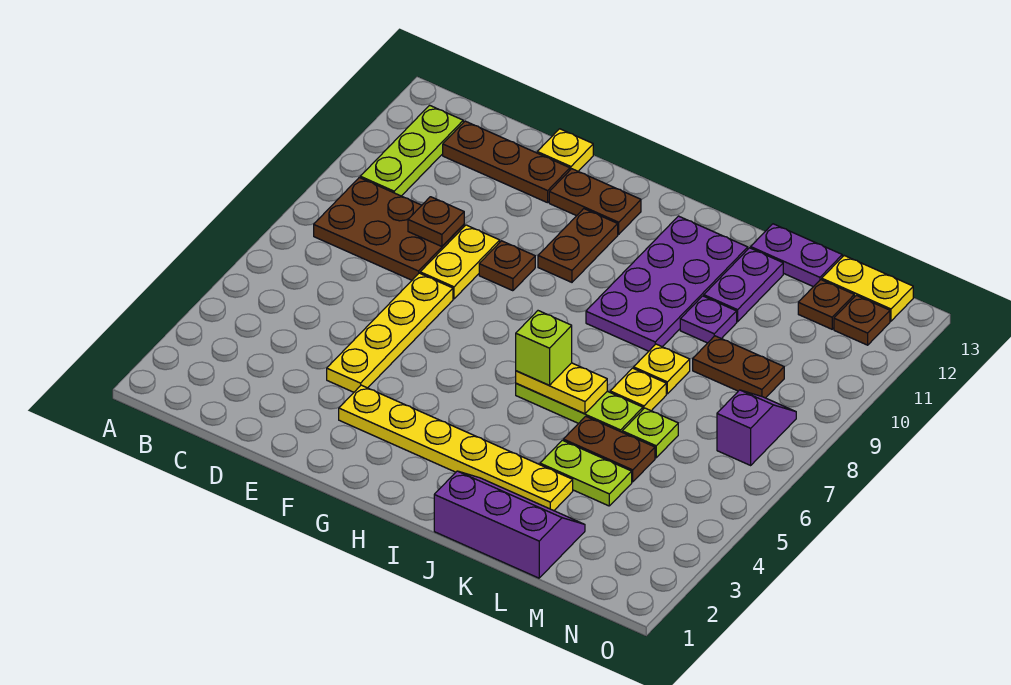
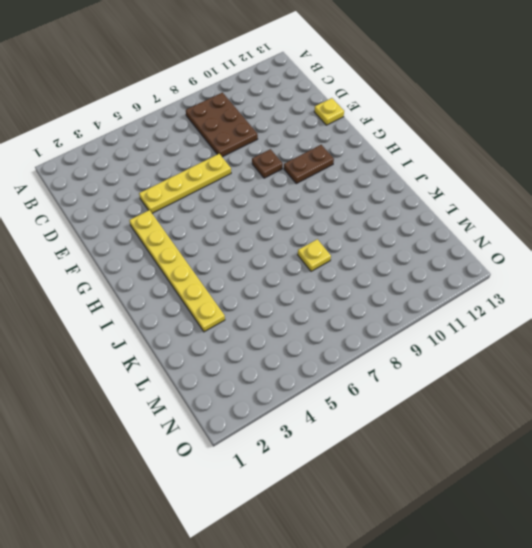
none -> lime plate B10:B12 level 1
none -> brown plate C12:E12 level 1
none -> yellow plate E8:E9 level 1

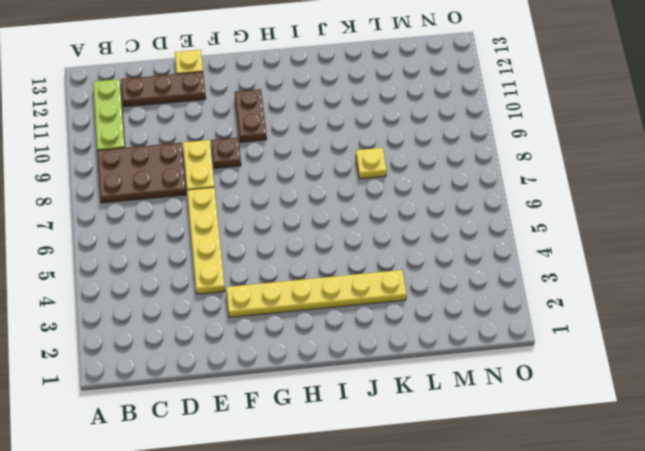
none -> brown plate F12:G12 level 1
none -> lime plate I6:K6 level 1
none -> purple plate I9:J12 level 1

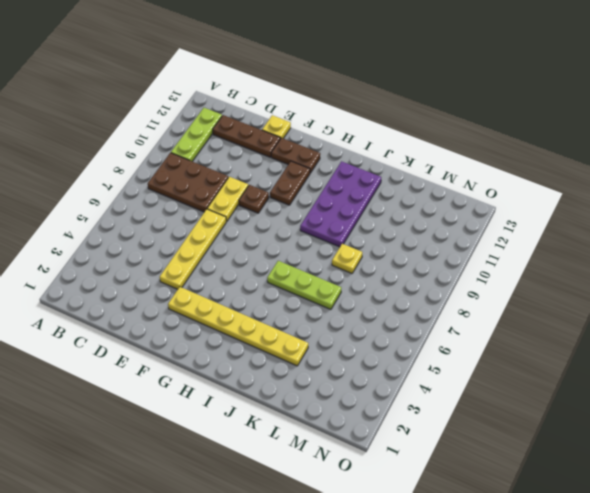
none -> purple slope J1:L2 level 1 top 1
none -> lime plate K4:L4 level 1
none -> brown plate K5:L5 level 1

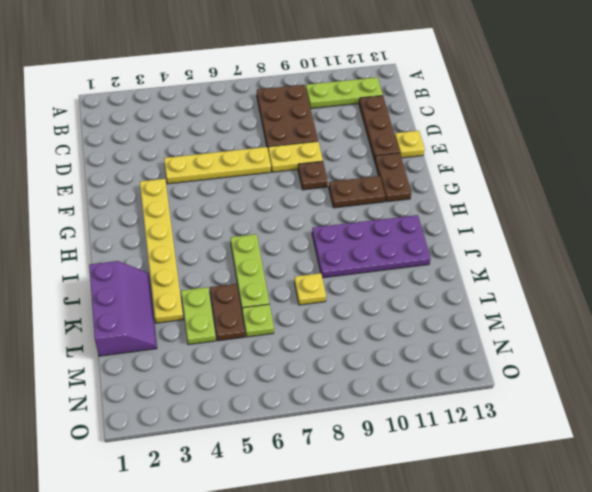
none -> yellow plate K7 level 1
none -> purple plate K10 level 1
none -> purple plate K11:K12 level 1

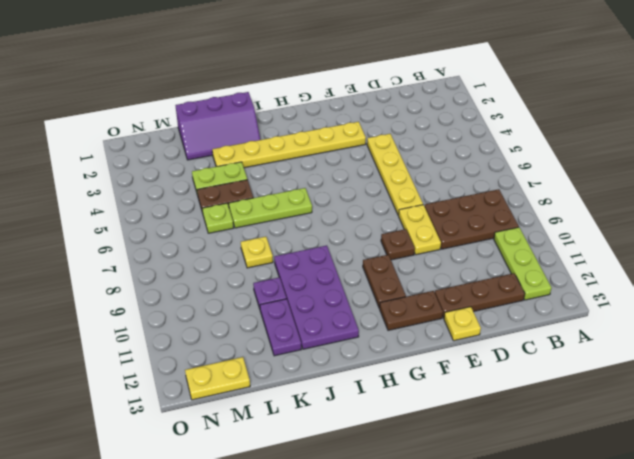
none -> yellow plate K7 level 1
none -> purple plate K13:L13 level 1
none -> brown plate L9:M9 level 1

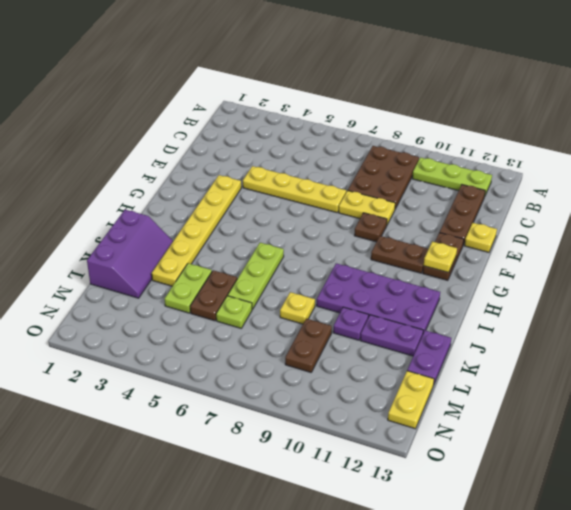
yellow plate G12 level 2 -> yellow plate K7 level 1
none -> brown plate M12 level 1
none -> purple slope N7:N8 level 1 top 7
none -> brown plate N12 level 1

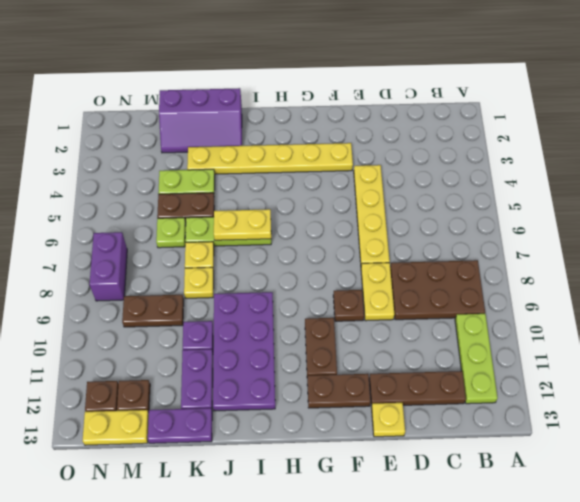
purple brick N7:N8 level 1 -> purple slope N7:N8 level 1 top 7
none -> brown plate D9 level 2
none -> lime brick I6 level 3

